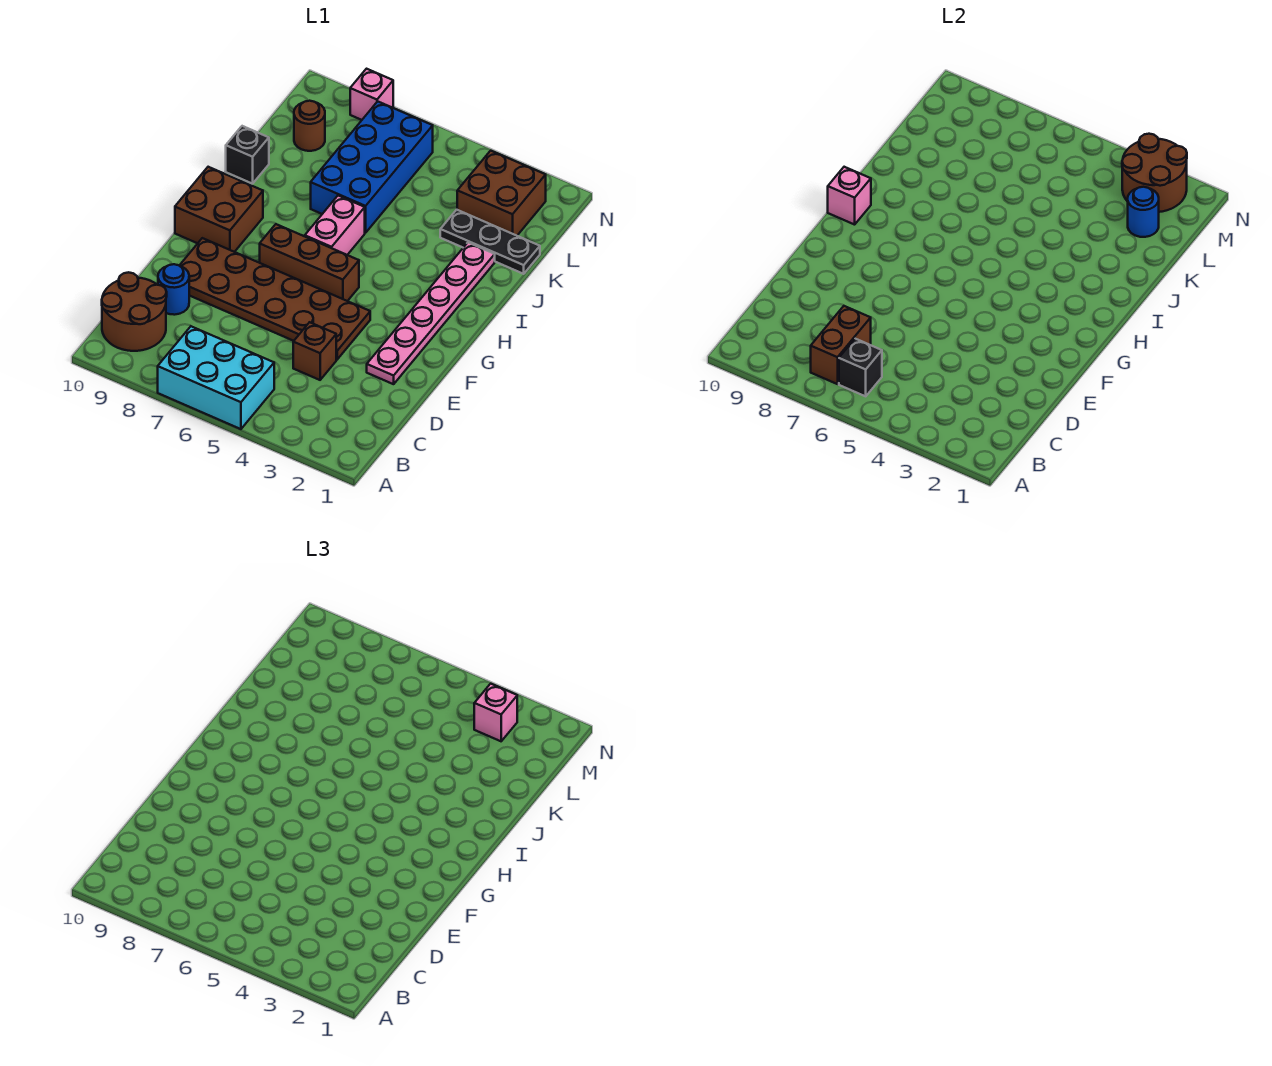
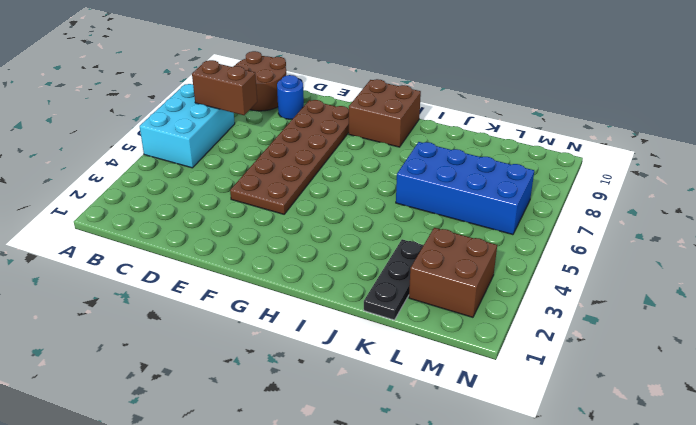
none -> brown brick D4 level 1
none -> pink plate E2:J2 level 1
none -> brown brick G5:G7 level 1

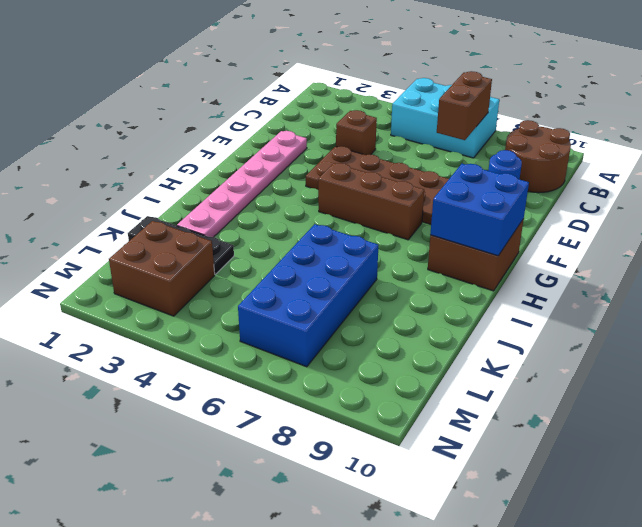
blue brick G9:H10 level 2 -> pink brick H10 level 2
none -> pink brick H6:I6 level 1
none -> black brick J10 level 1
none -> brown round brick L9 level 1

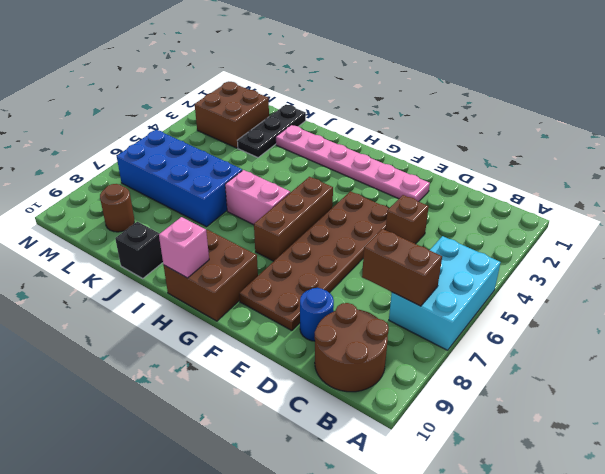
none -> pink brick N8 level 1
none -> black brick B6 level 2
none -> blue round brick L2 level 2

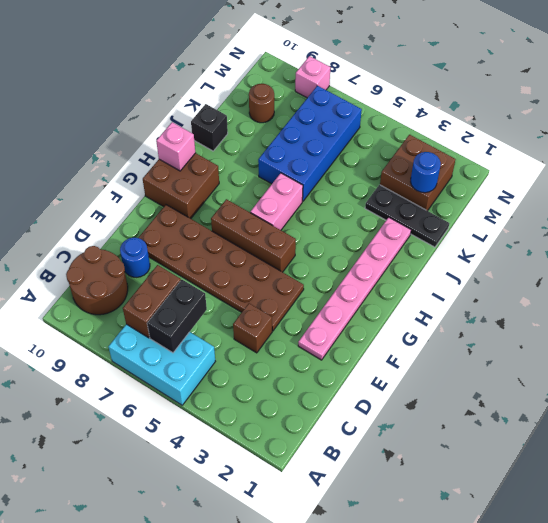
black brick B6:C6 level 2 -> black brick B6 level 2
none -> brown round brick M2:N3 level 2
none -> pink brick M3 level 3

